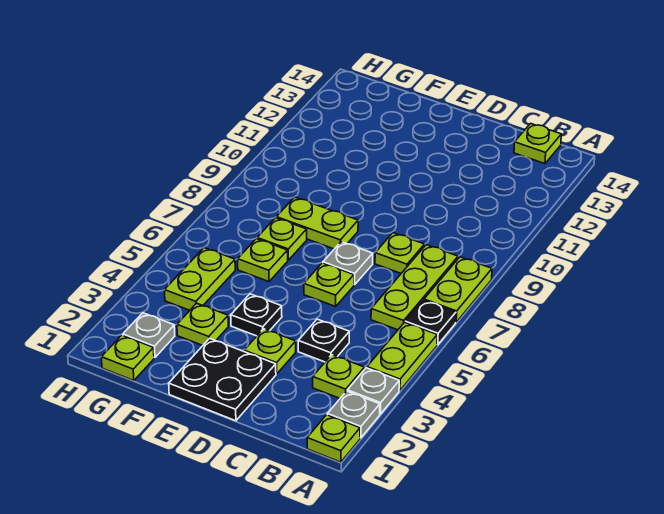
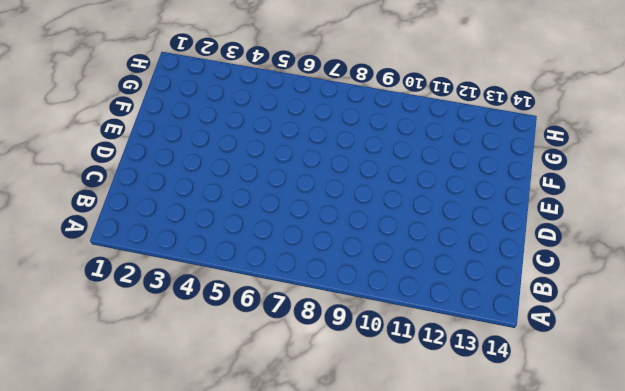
none -> lime plate A1 level 1
none -> grey plate A2 level 1
none -> grey plate A3 level 1

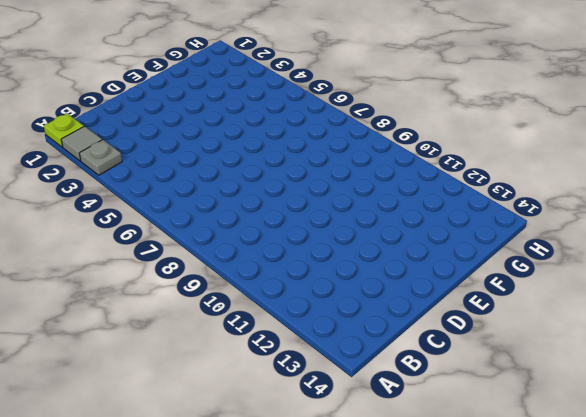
grey tile A2 level 1 -> grey plate A2 level 1
none -> lime plate A4:A5 level 1
none -> black plate A6 level 1
none -> lime plate A7:A8 level 1

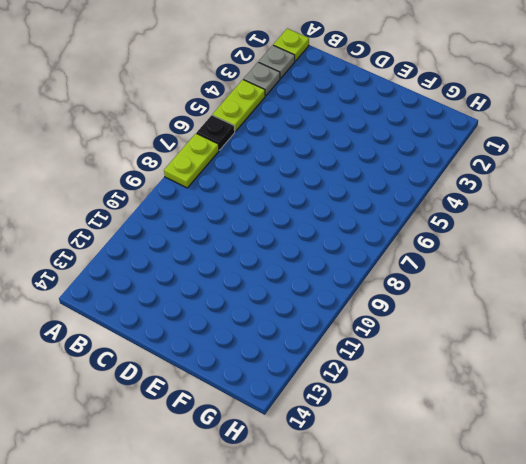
none -> lime plate B3 level 1
none -> lime plate B6:B8 level 1
none -> lime plate B14 level 1

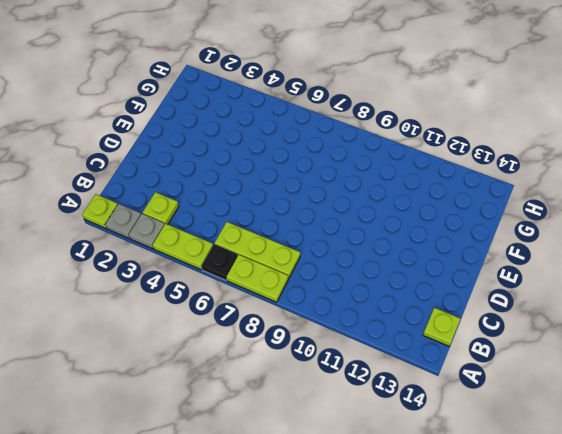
none -> black plate C4 level 1
none -> lime plate C8 level 1
none -> black plate D1:E2 level 1

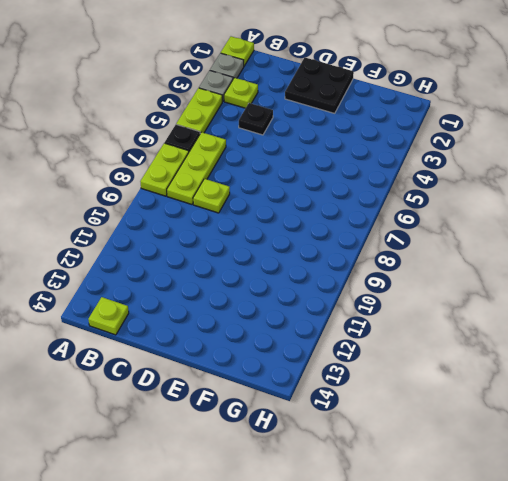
none -> lime plate D3 level 1
none -> lime plate D6 level 1
none -> grey plate D7 level 1

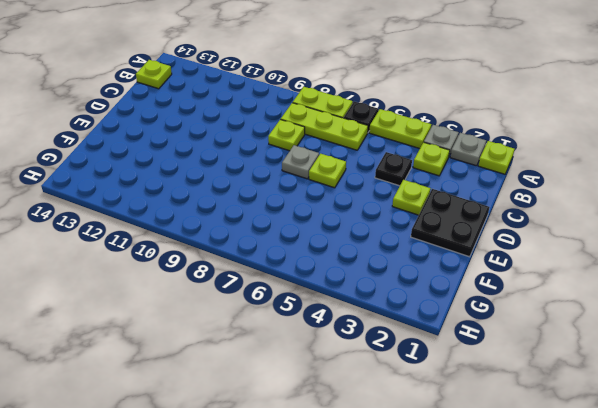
none -> black plate E4 level 1
none -> lime plate E8:F8 level 1
none -> lime plate F3 level 1

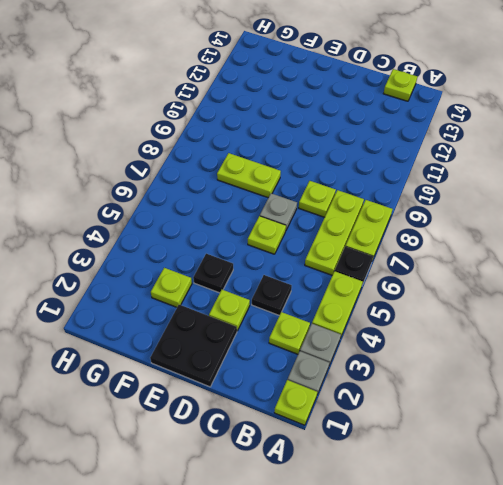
none -> lime plate F6 level 1
none -> lime plate F7 level 1
none -> lime plate G1 level 1

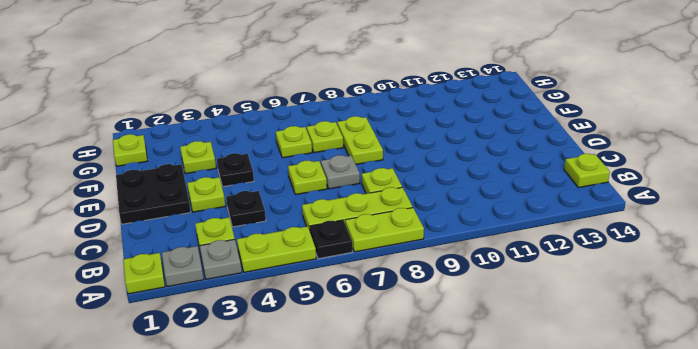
none -> grey plate G2 level 1
none -> lime plate G4:G5 level 1

